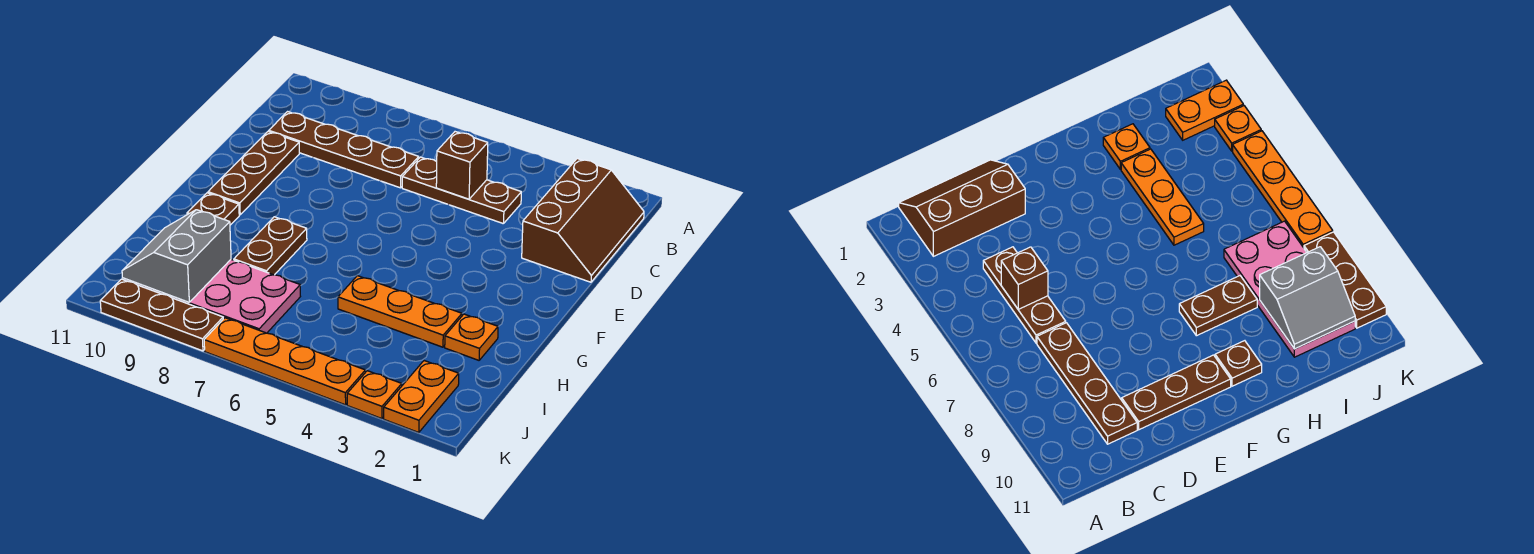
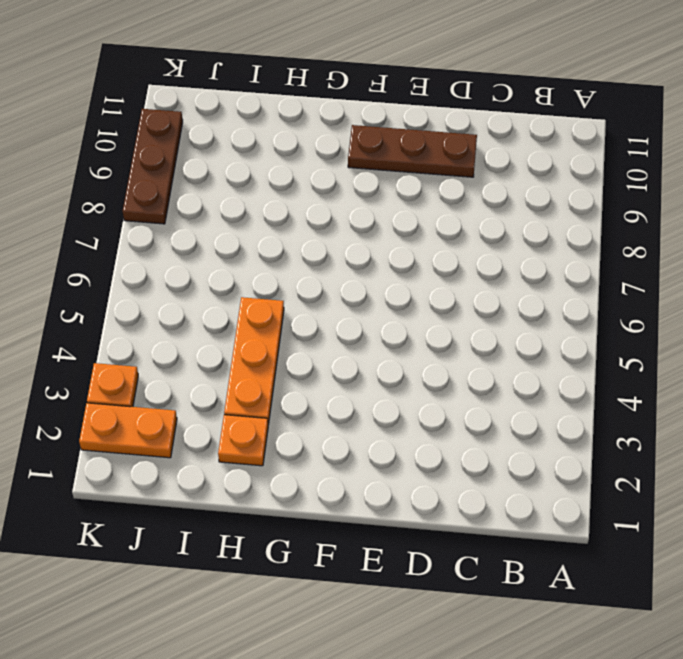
none -> brown slope B1:D2 level 1 top 2
none -> brown plate C4:C6 level 1
none -> brown plate C7:C10 level 1

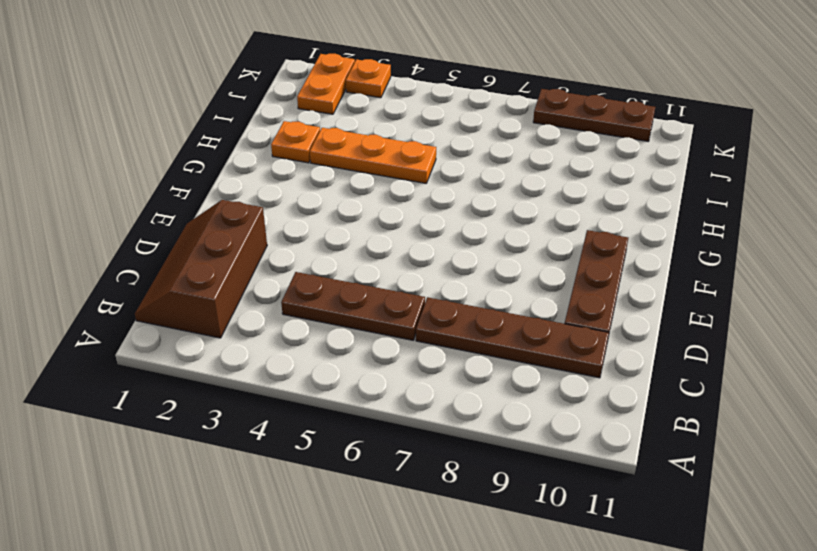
none -> brown plate G8:H8 level 1
none -> brown plate G10 level 1
none -> pink plate I7:J10 level 1

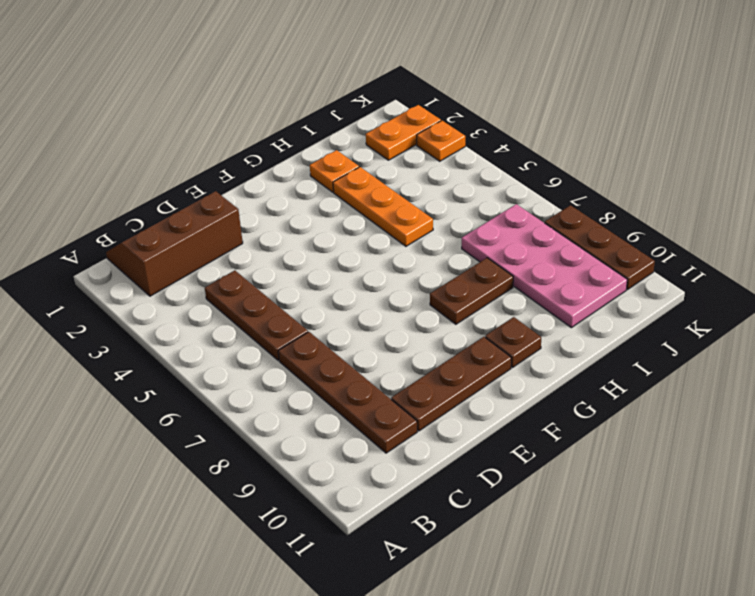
none -> orange plate K4:K7 level 1
none -> brown brick C5 level 2
none -> grey slope I9:J10 level 2 top 9

